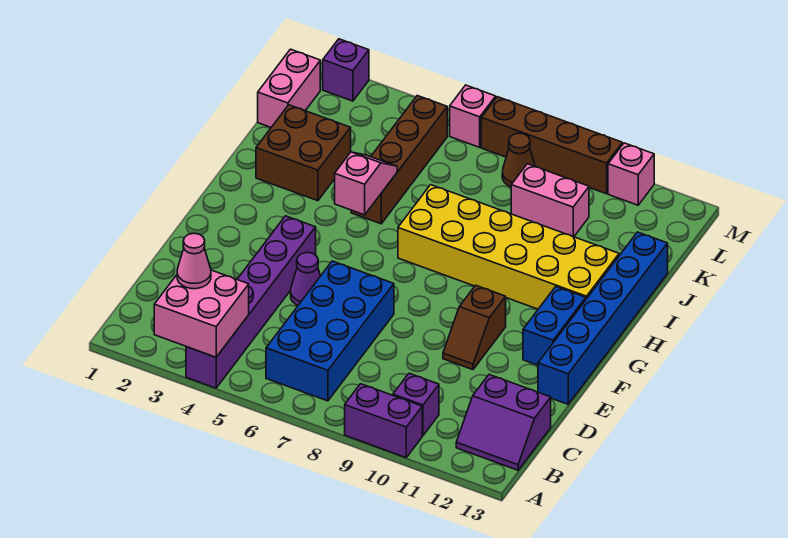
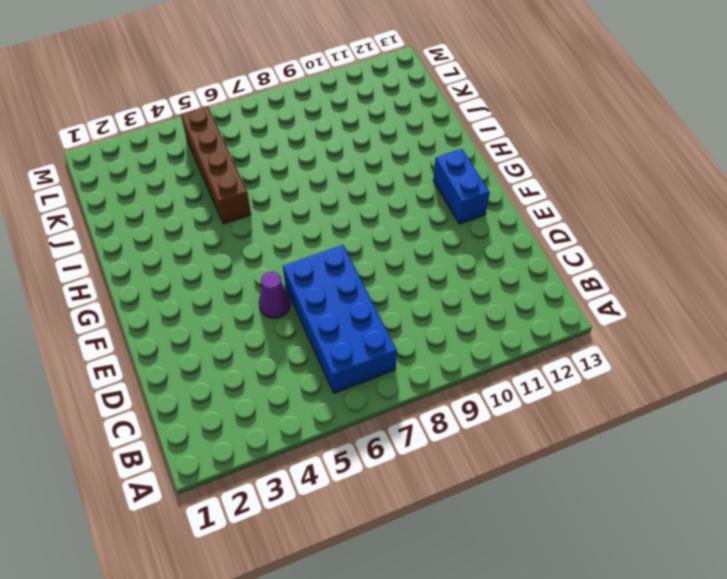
none -> purple brick A4:F4 level 1
none -> purple brick A9:A10 level 1
none -> purple brick B10 level 1

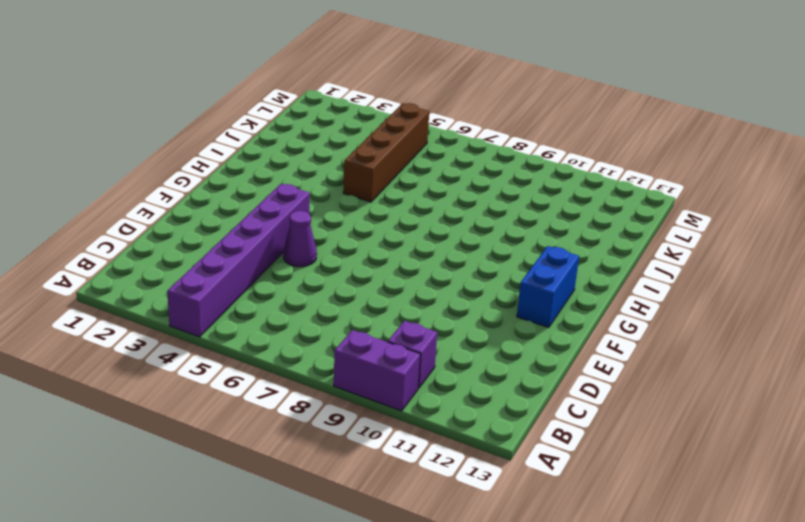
none -> blue brick B6:E7 level 1
none -> purple slope B12:C13 level 1 top C
none -> brown slope E10:F10 level 1 top F

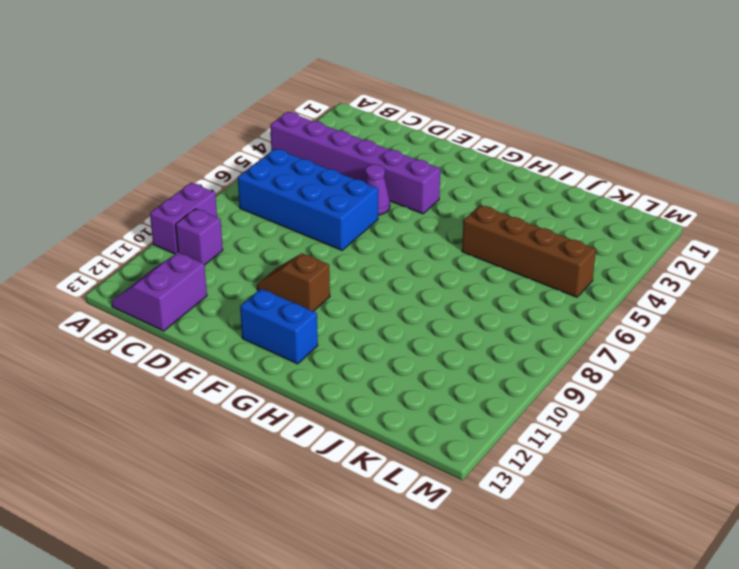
none -> blue brick E13:J13 level 1
none -> yellow brick H7:I12 level 1
none -> brown brick I2:J3 level 1

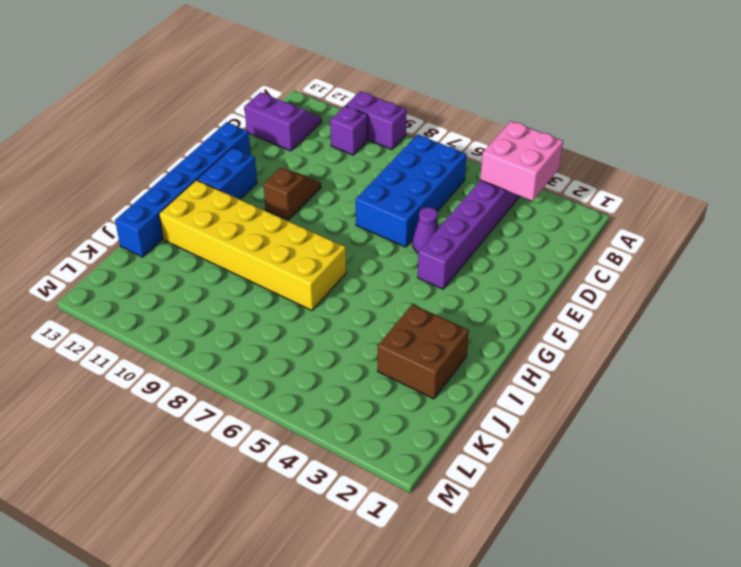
none -> brown brick I5:L5 level 1
none -> pink brick K1:L1 level 1
none -> pink brick K9:K10 level 1

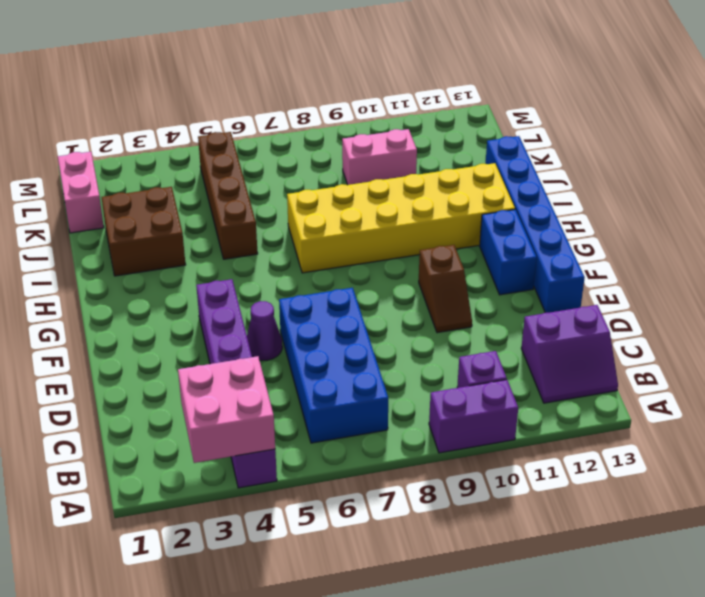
none -> brown cone L8 level 1
none -> purple brick M2 level 1
none -> pink brick M6 level 1

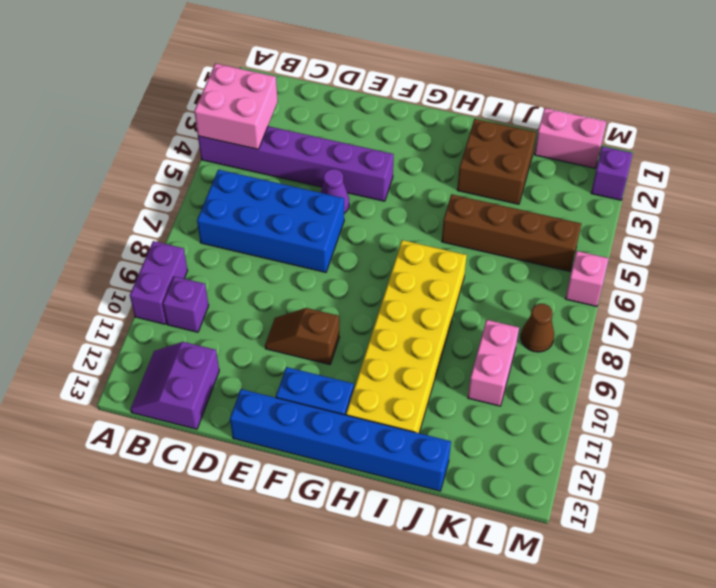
none -> brown brick M7:M10 level 1
none -> pink brick M11 level 1
none -> pink slope H5:I5 level 2 top H

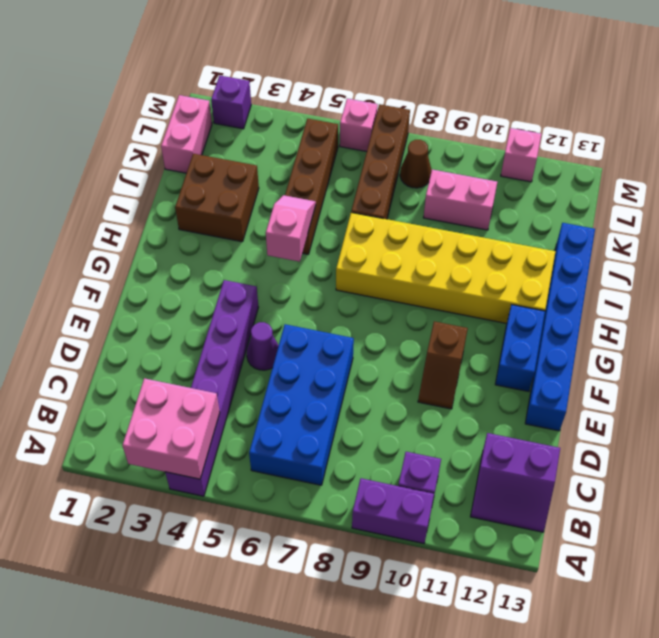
brown brick J7:M7 level 1 -> brown brick M7:M10 level 1
none -> pink cone B3 level 3

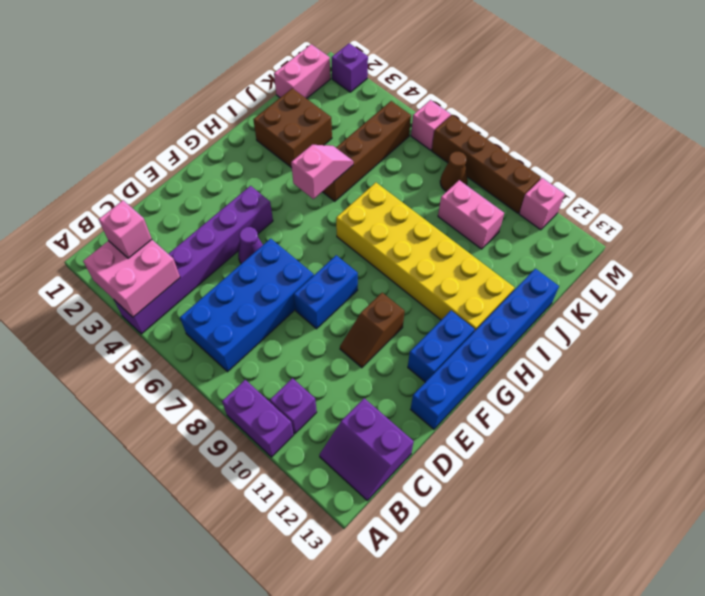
pink brick B3 level 3 -> pink cone B3 level 3
blue brick E8:F8 level 1 -> none

